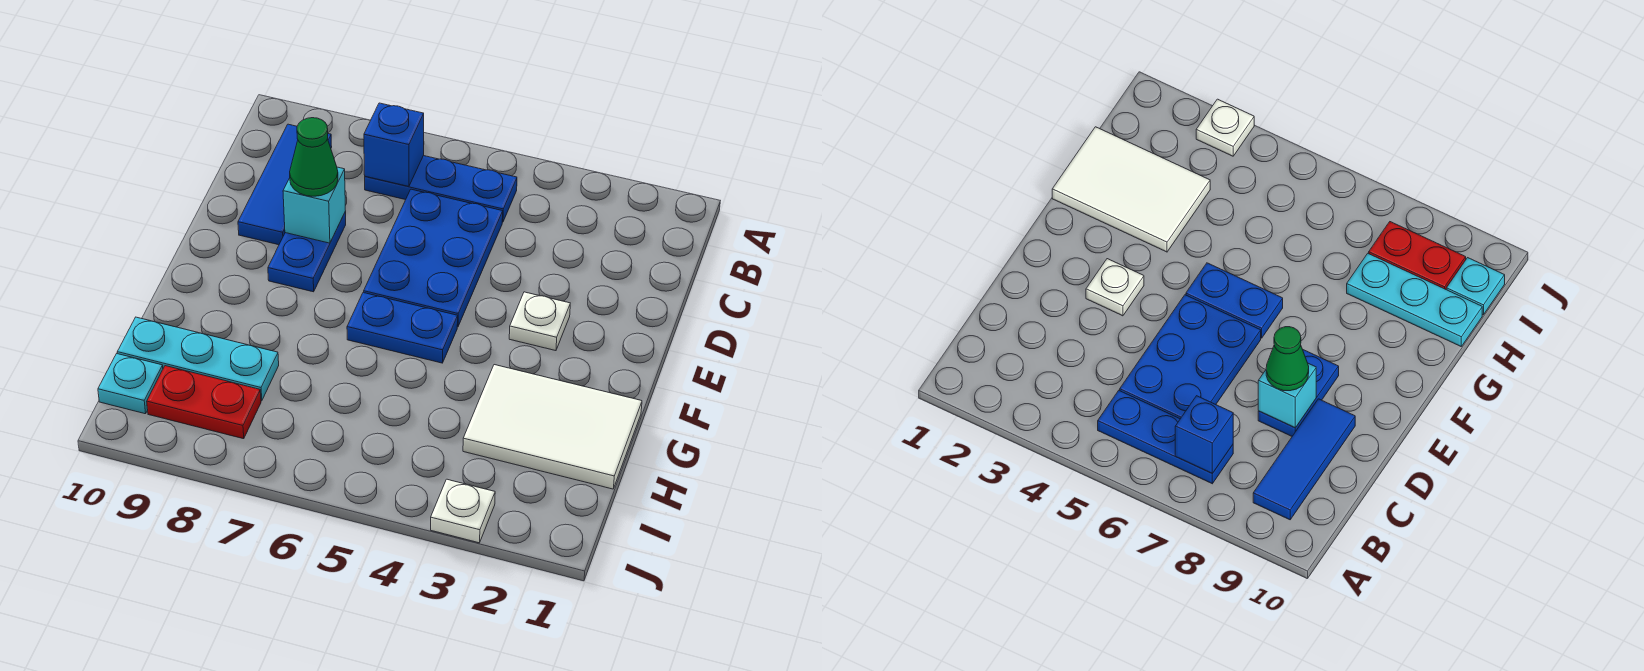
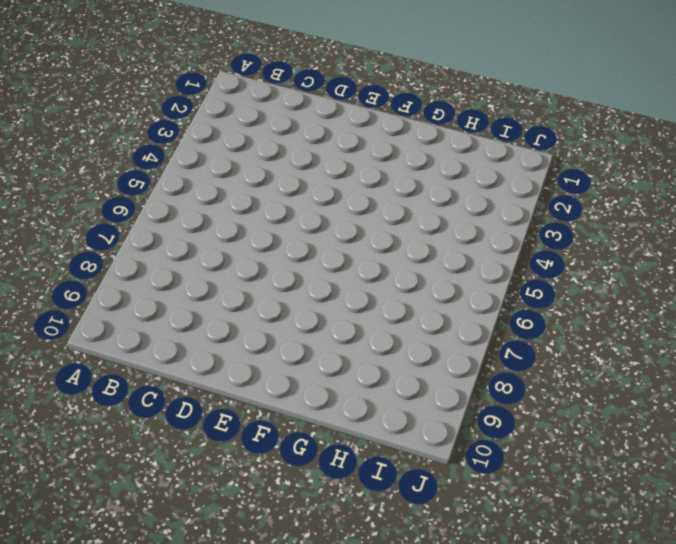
none -> blue plate B5:B7 level 1
none -> blue tile B9:D9 level 1
none -> blue plate C5:E6 level 1

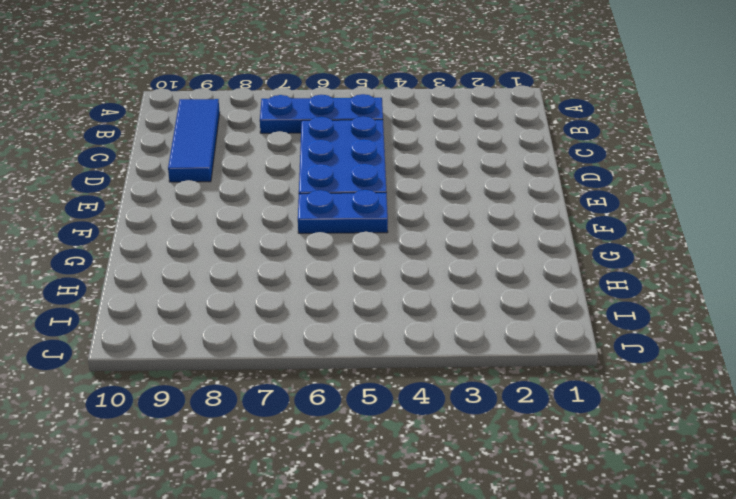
none -> blue plate D8:E8 level 1
none -> white plate E3 level 1
none -> white tile G1:H3 level 1

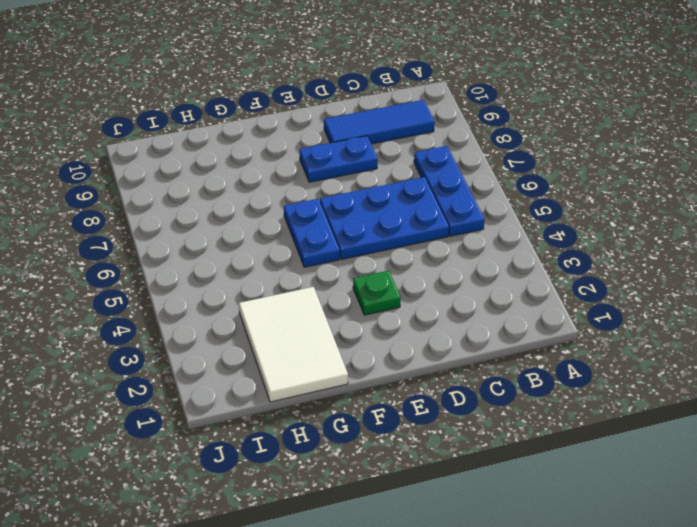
green plate E3 level 1 -> white plate E3 level 1
none -> cyan plate H8:H10 level 1
none -> red plate I8:I9 level 1
none -> cyan plate I10 level 1

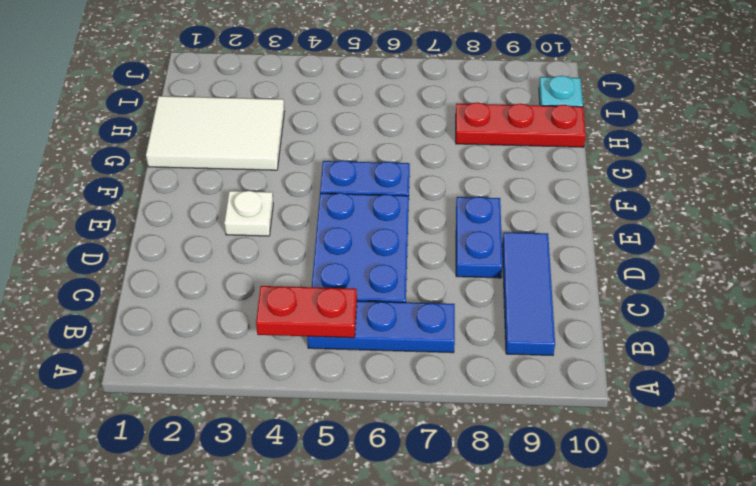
red plate B4:B5 level 2 -> red plate I8:I9 level 1
red plate H8:H10 level 1 -> cyan plate H8:H10 level 1
none -> white plate J3 level 1
none -> blue brick B7 level 2
none -> cyan brick D8 level 2

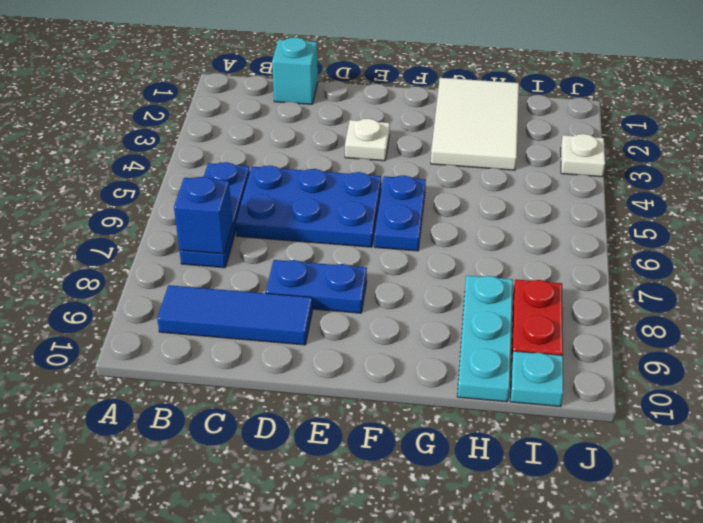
cyan brick C1 level 1 -> cyan brick D8 level 2
none -> green cone D8 level 3

